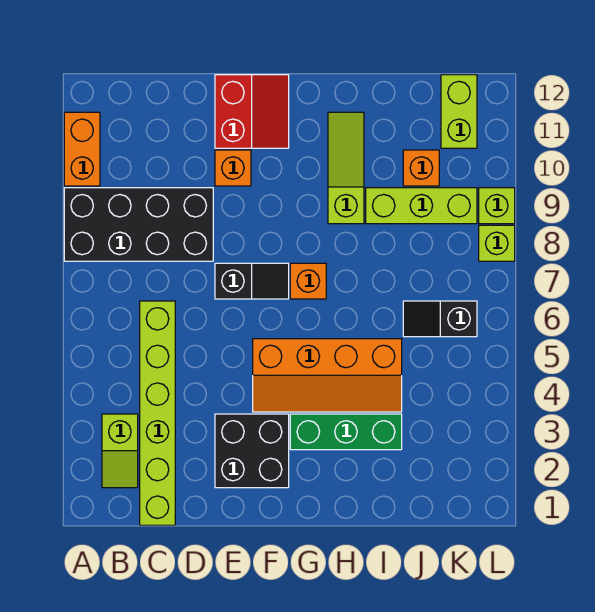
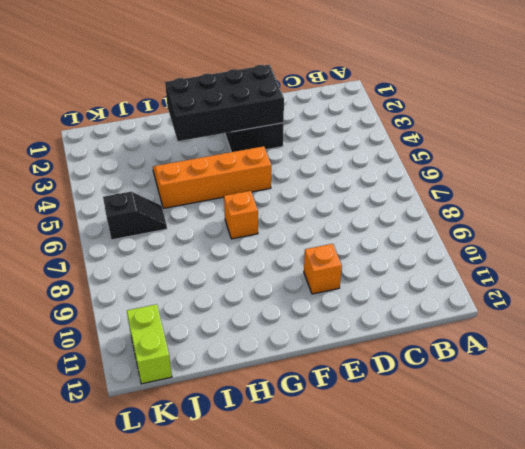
black brick E2:H3 level 2 -> black brick A8:D9 level 1
none -> orange brick A10:A11 level 1
none -> lime slope B2:B3 level 1 top 3
none -> lime brick C1:C6 level 1

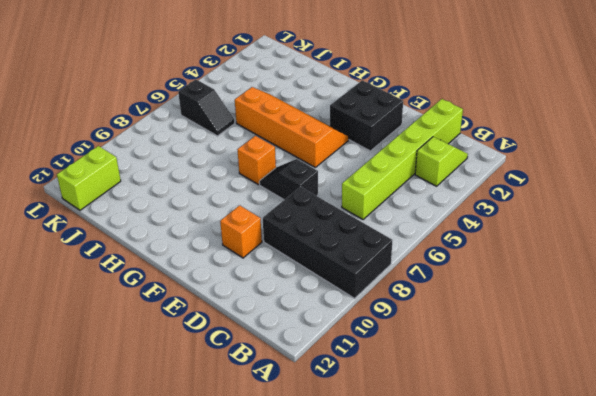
none -> orange brick A10:A11 level 1
none -> red slope E11:F12 level 1 top E
none -> green brick G3:I3 level 1

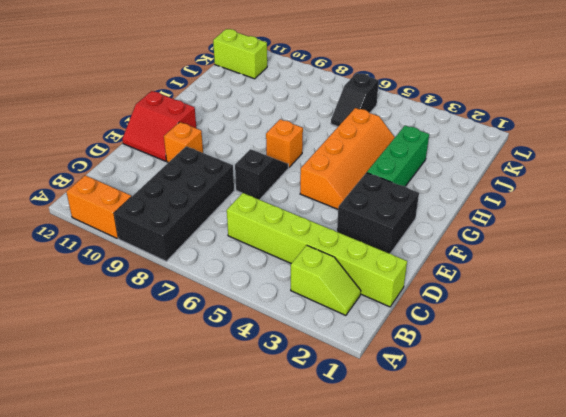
red slope E11:F12 level 1 top F -> red slope E11:F12 level 1 top E
none -> lime slope H9:H11 level 1 top 9
none -> lime brick I9:K9 level 1
none -> orange brick J10 level 1

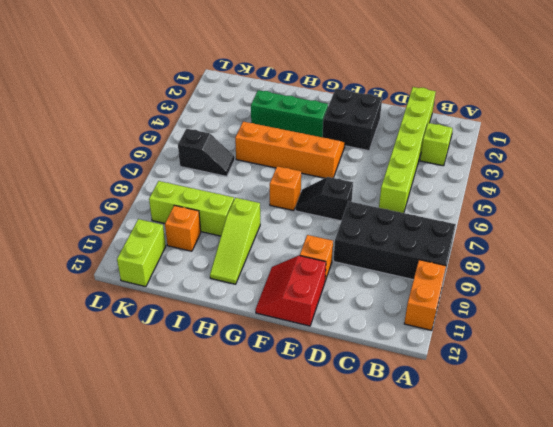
none -> lime brick L8 level 1
none -> lime brick L9 level 1

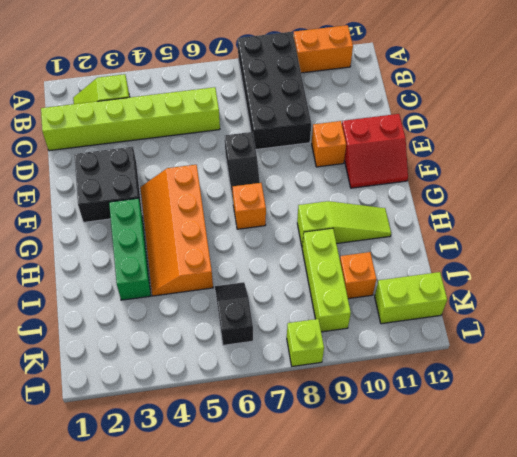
none -> lime brick L9 level 1

